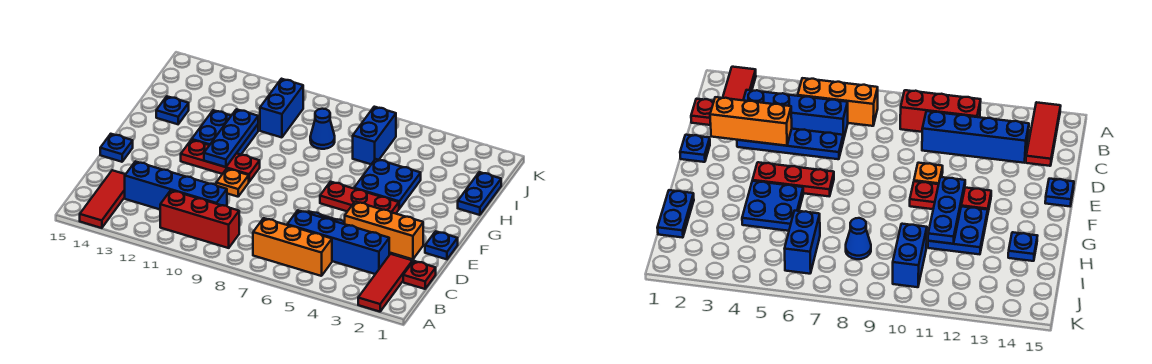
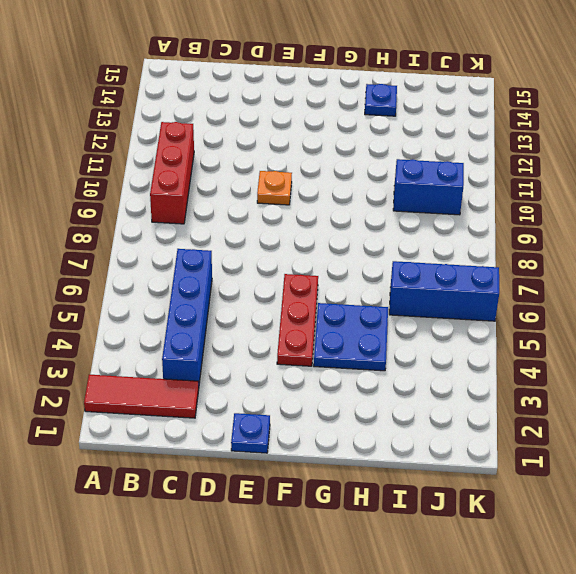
blue brick I6:K6 level 1 -> blue brick I6:J6 level 1
none -> red tile A14:C14 level 1
none -> orange brick B5:B7 level 1
none -> red plate C1 level 1

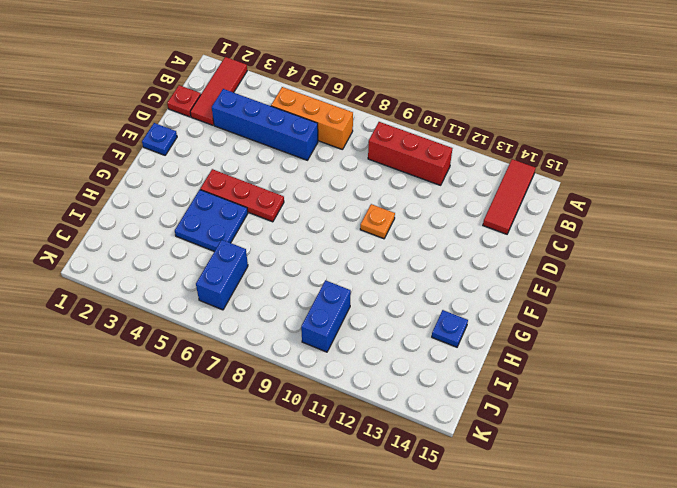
none -> blue brick C10:C13 level 1
none -> blue plate D3:D6 level 1
none -> blue plate E15 level 1

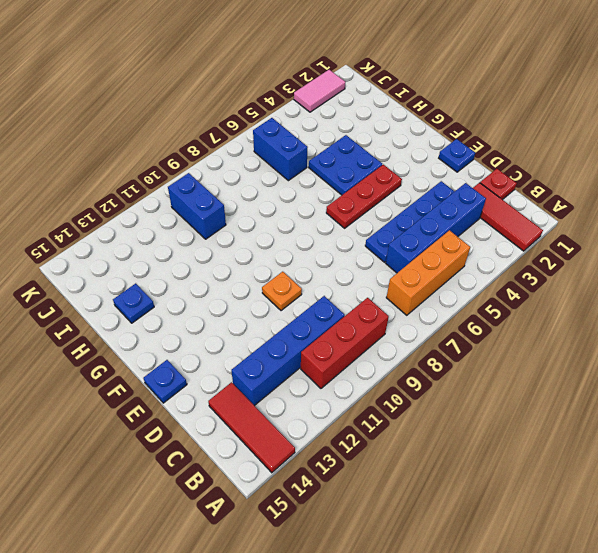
pink tile K2:K3 level 1 -> none
none -> red plate F10:F12 level 1
none -> blue plate G11:H12 level 1
none -> blue plate H1:I1 level 1

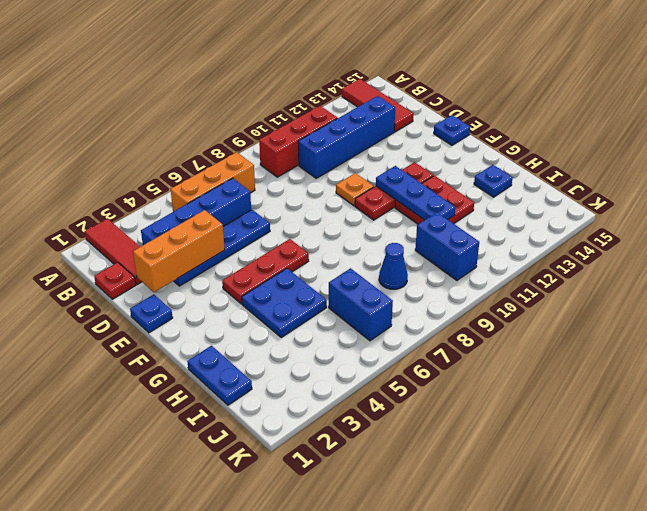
red plate G11:H12 level 1 -> blue plate G11:H12 level 1

